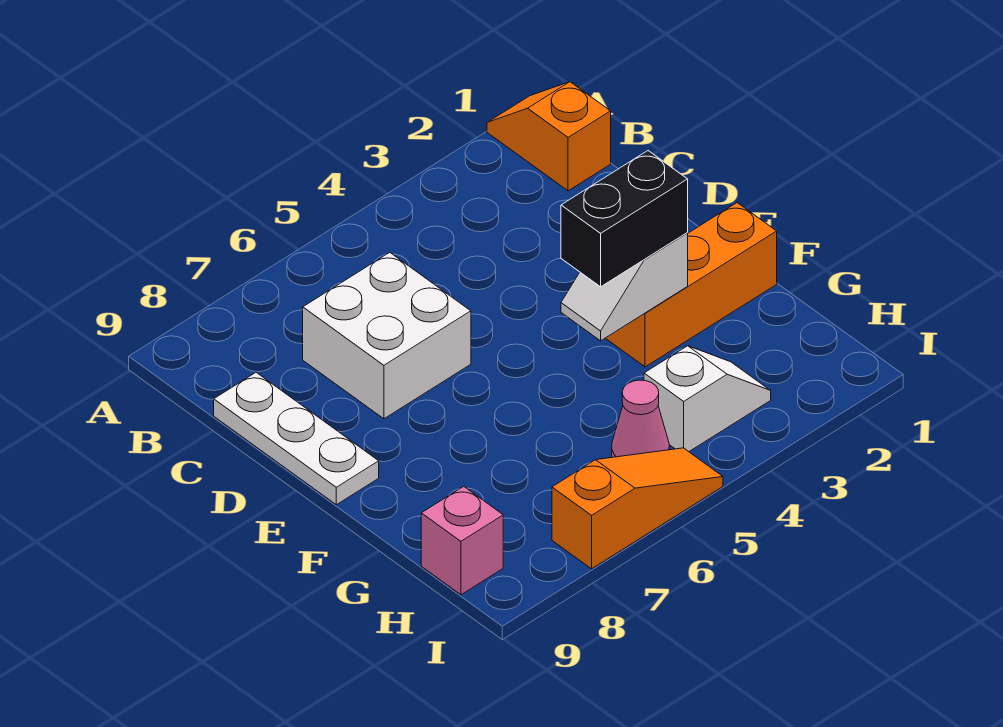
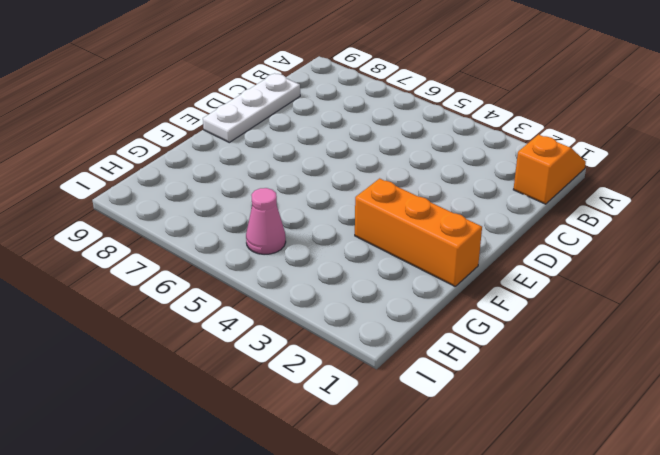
none -> white brick C6:D7 level 1
none -> white slope H3:H4 level 1 top 4

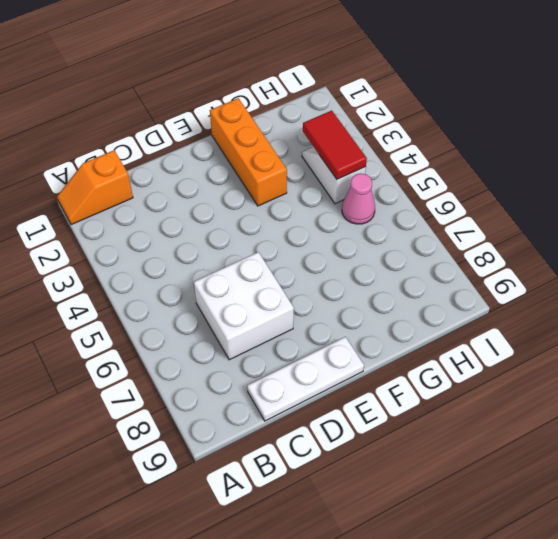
red tile H3:H4 level 2 -> none
none -> pink brick H9 level 1
none -> orange slope I5:I7 level 1 top 7

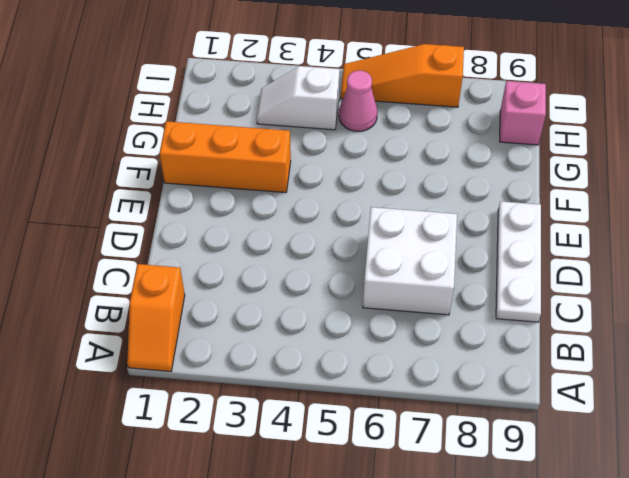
none -> white slope F3:F4 level 2 top 3
none -> black brick F3:F4 level 3

